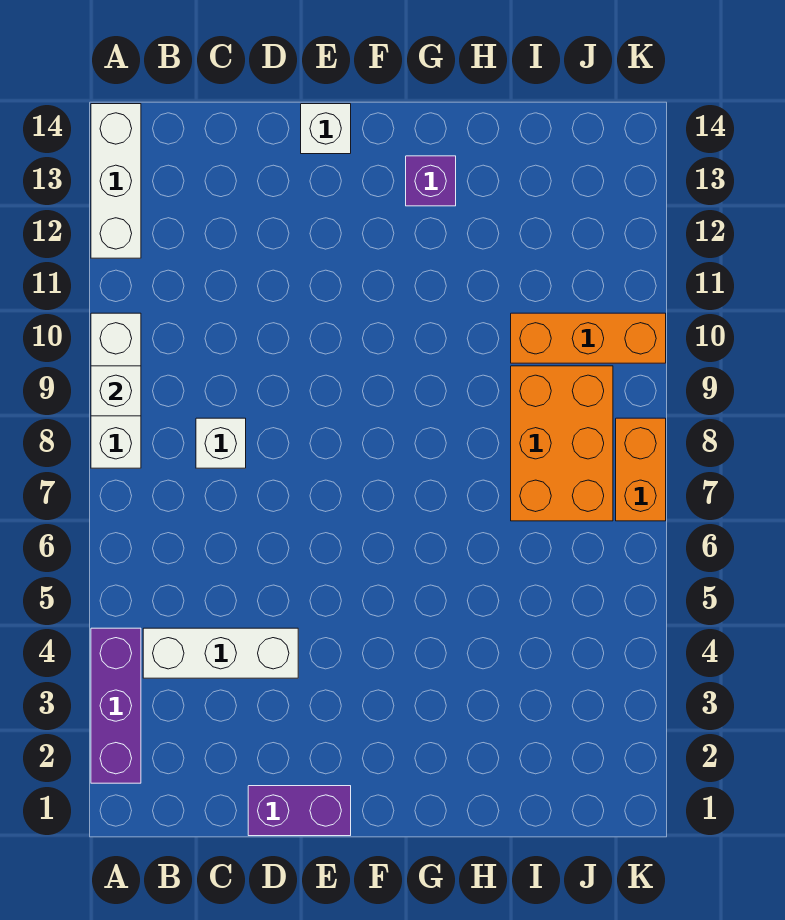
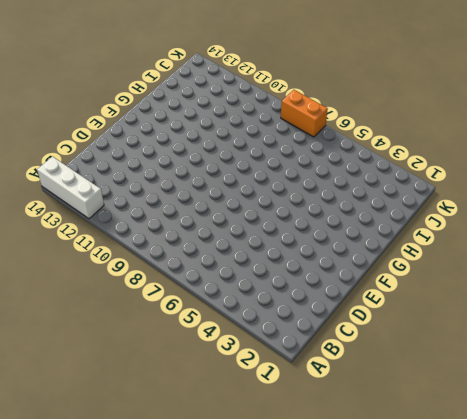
none -> purple brick A2:A4 level 1
none -> white brick A8:A10 level 1
none -> white brick B4:D4 level 1

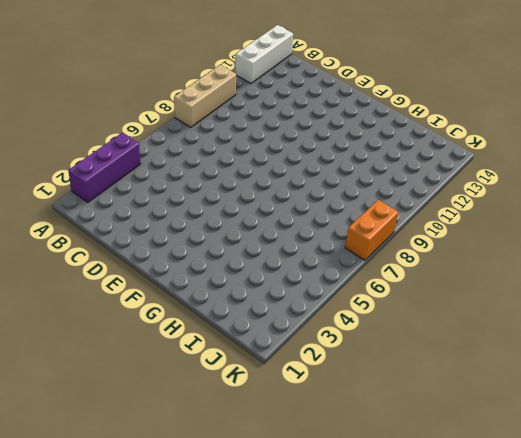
tan brick A8:A10 level 1 -> white brick A8:A10 level 1
none -> white brick B4:D4 level 1
none -> white brick C8 level 1
none -> purple brick D1:E1 level 1

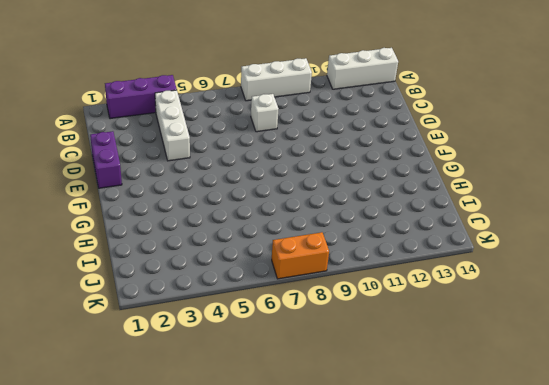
none -> white brick E14 level 1
none -> purple brick G13 level 1
none -> orange brick I7:J9 level 1

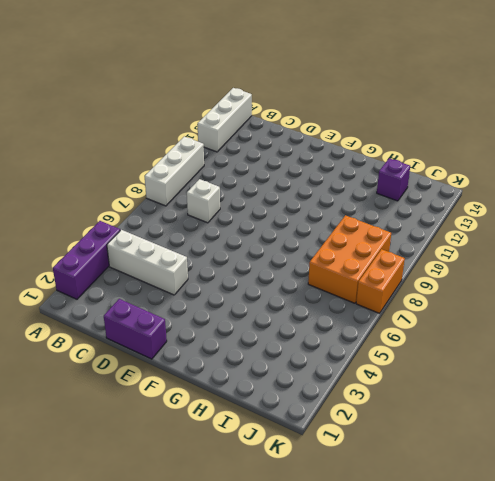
purple brick I13 level 1 -> purple brick G13 level 1
none -> white brick E14 level 1
none -> orange brick I10:K10 level 1
none -> white brick A9 level 2

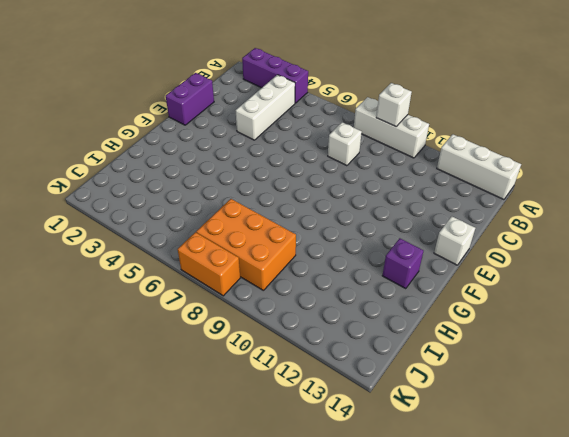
none -> orange brick I10:K10 level 1

